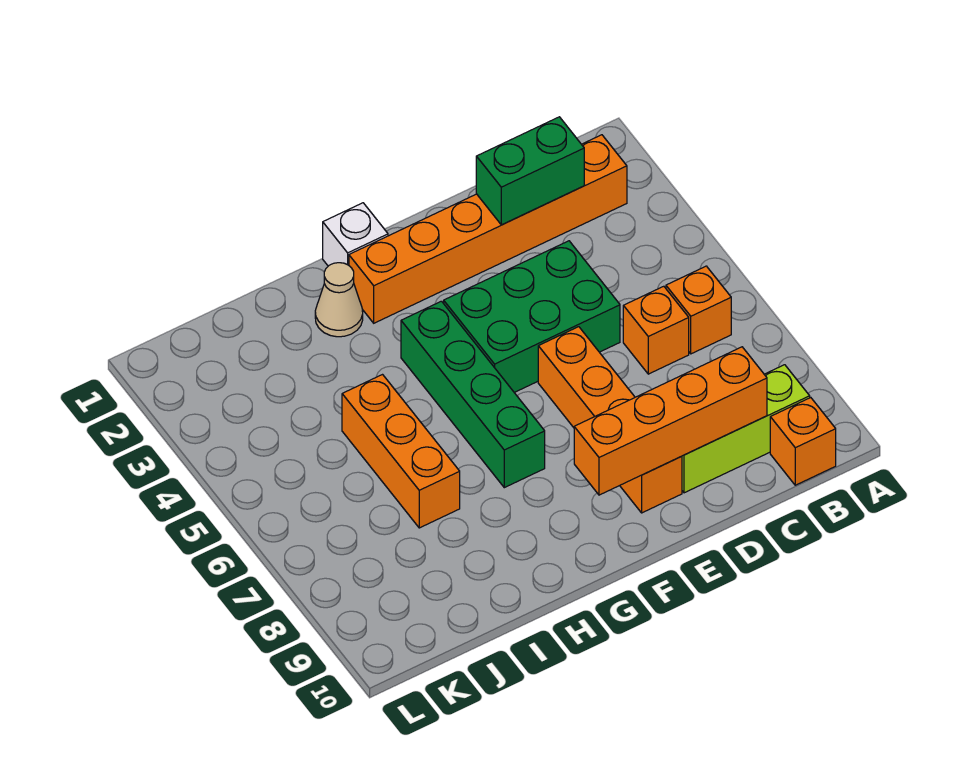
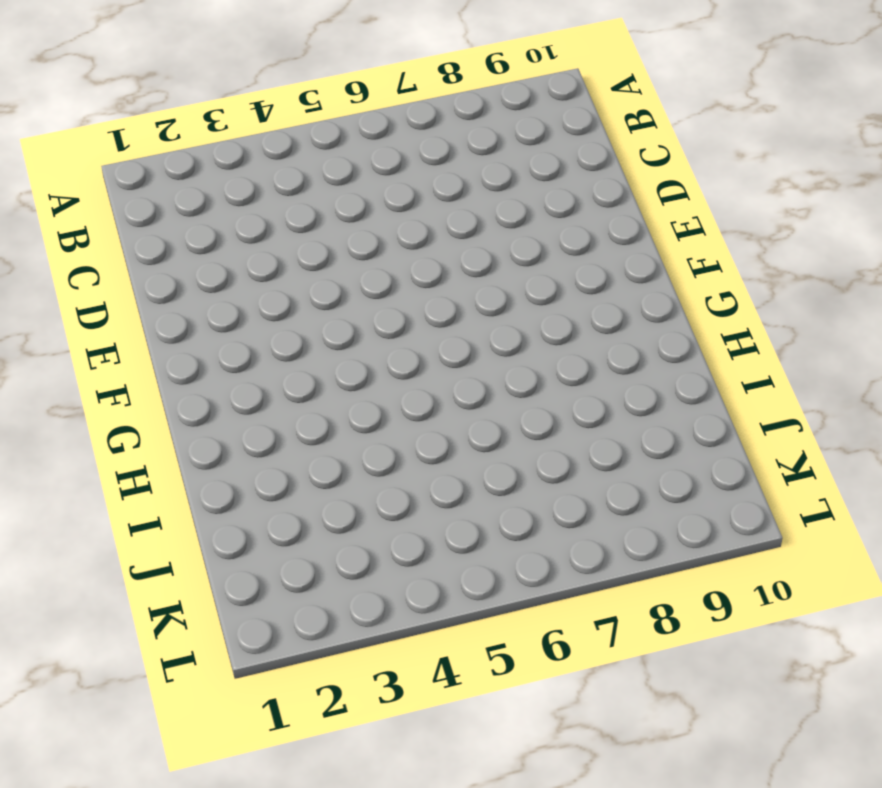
none -> orange brick B2:G2 level 1
none -> orange brick B6 level 1
none -> lime brick B9:D9 level 1

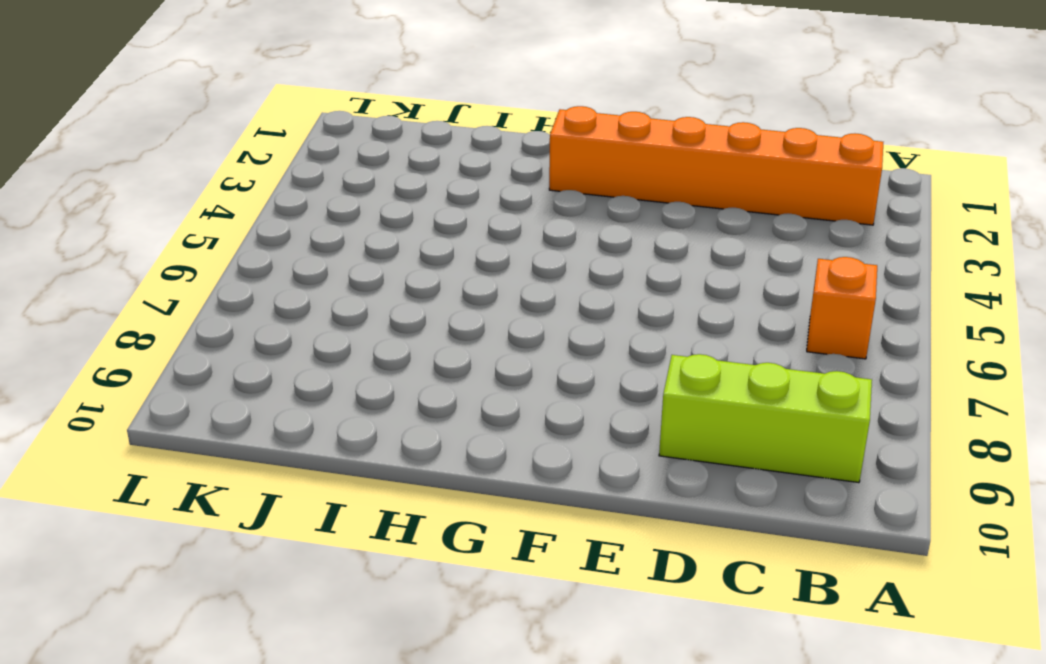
none -> orange brick B10 level 1
none -> orange brick C6 level 1
none -> green brick D4:F5 level 1

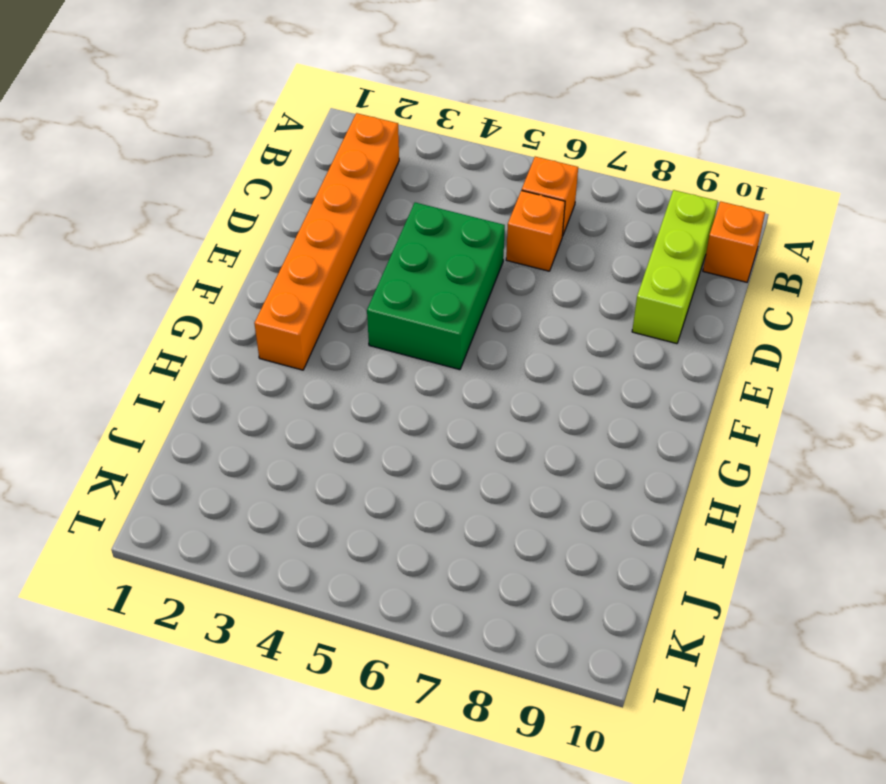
none -> orange brick E6:E9 level 1
none -> white brick G1 level 1
none -> green brick G4:G7 level 1

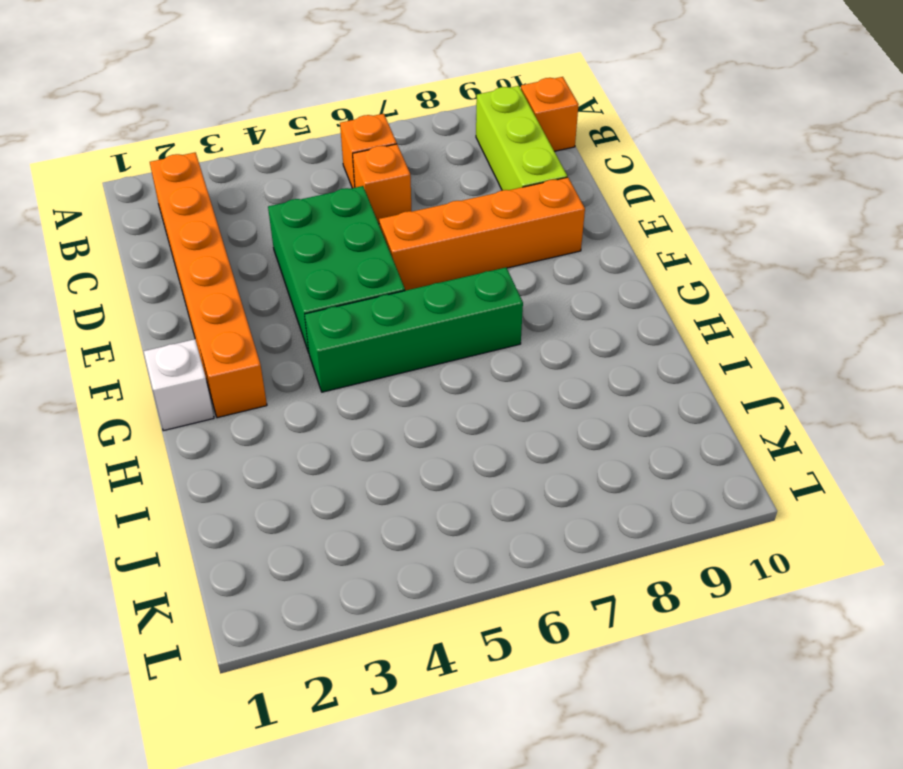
none -> tan cone H2 level 1
none -> orange brick I5:I7 level 1
none -> green brick C2:D2 level 2

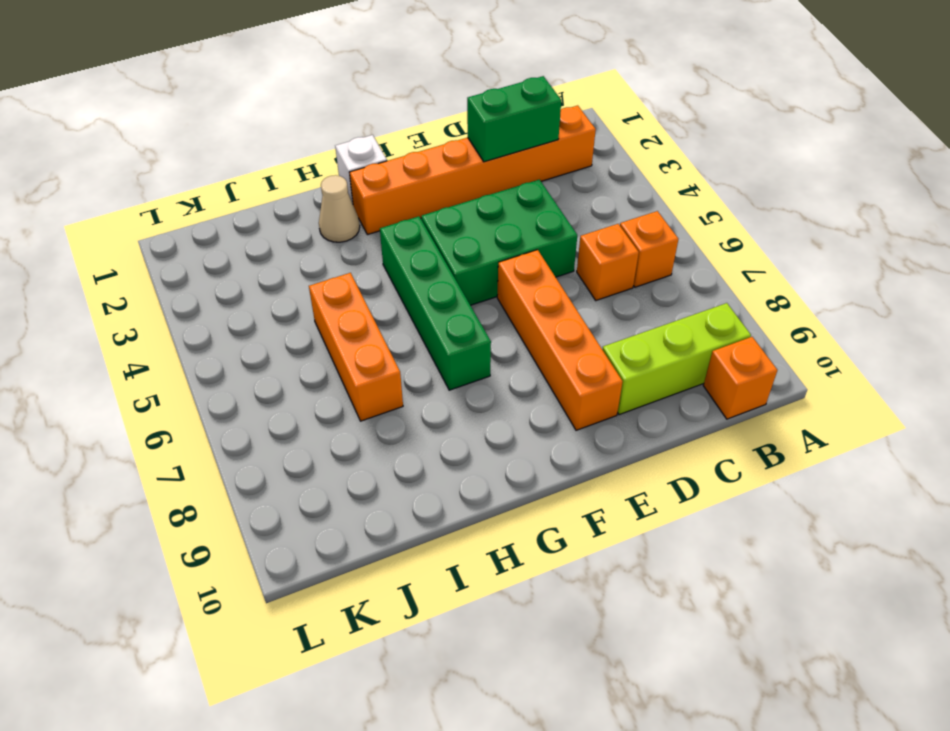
none -> orange brick C9:F9 level 2

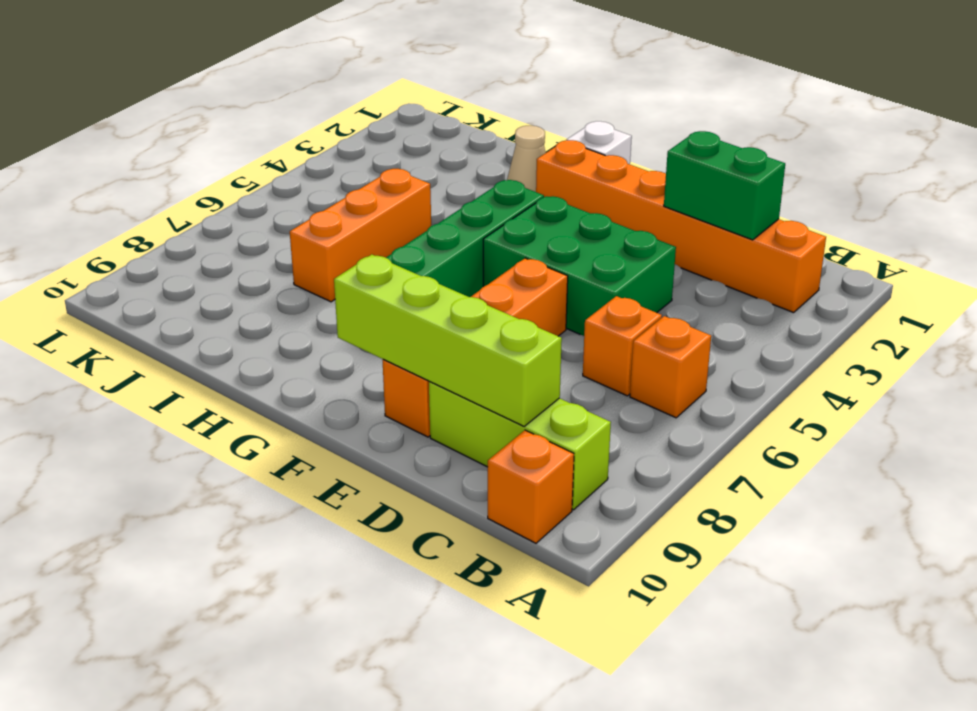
lime brick C9:F9 level 2 -> orange brick C9:F9 level 2

